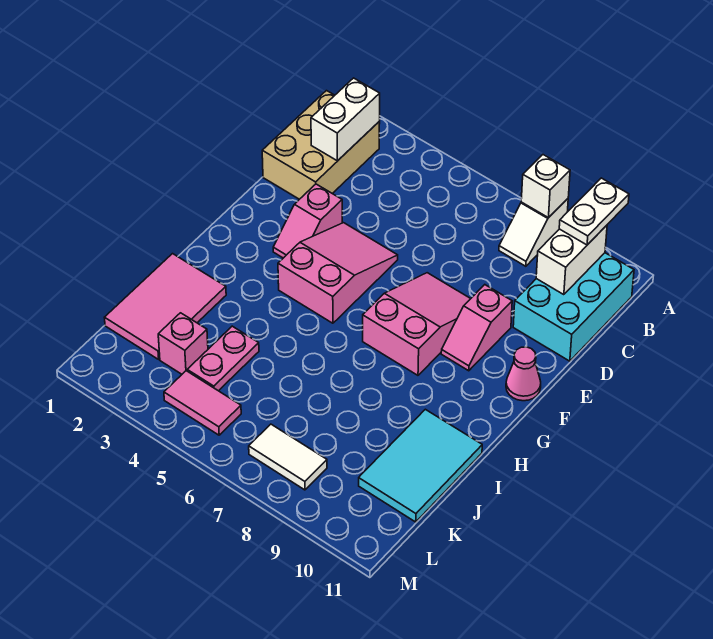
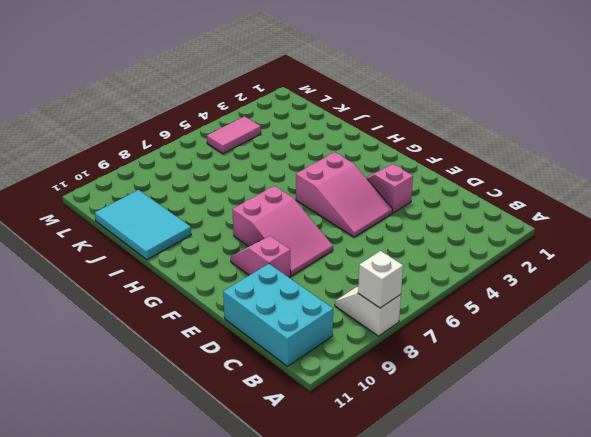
none -> tan brick B1:D2 level 1
none -> pink cone F11 level 1
none -> pink tile I1:K2 level 1

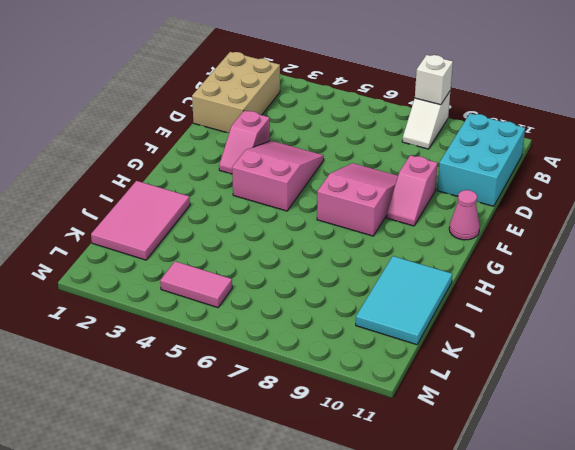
none -> pink plate J4:K4 level 1
none -> pink brick K3 level 1
none -> white tile L7:L8 level 1

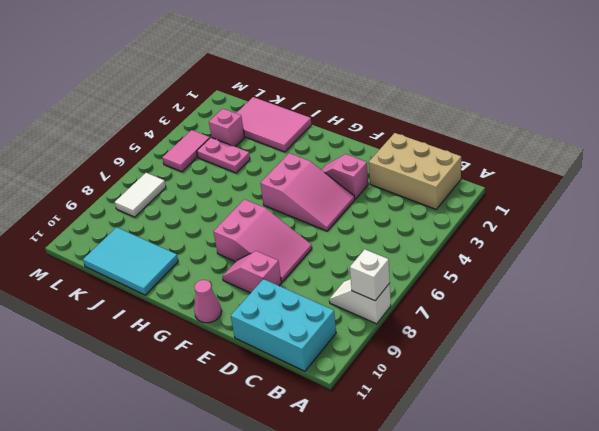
none -> white brick B2:C2 level 2
none -> white brick B10:C10 level 2
none -> white plate A10:B10 level 3

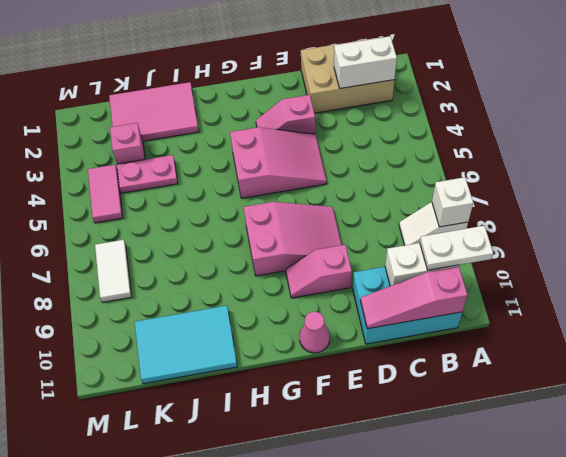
pink slope B11:D11 level 2 top B -> none

